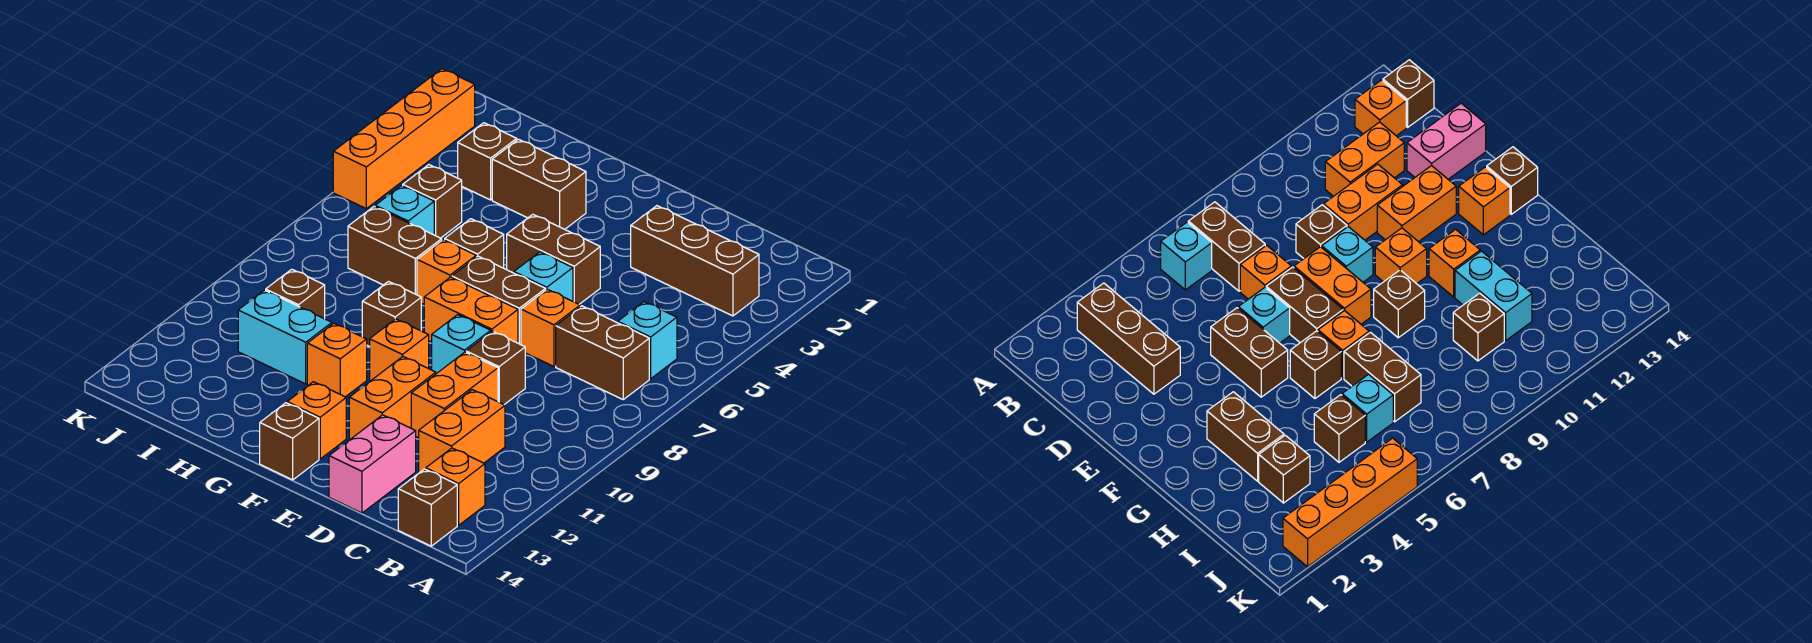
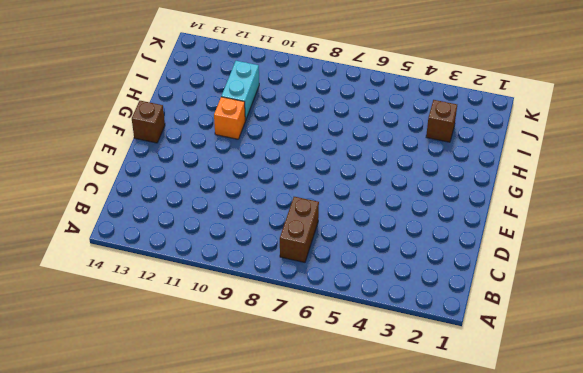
none -> brown brick B3:D3 level 1
none -> cyan brick B6 level 1
none -> orange brick B13 level 1
none -> brown brick B14 level 1

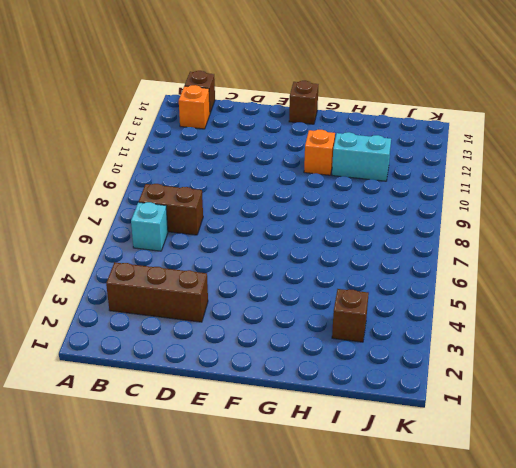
none -> orange brick C11:C12 level 1
none -> orange brick D7 level 1
none -> brown brick D9 level 1
none -> orange brick D10:D11 level 1

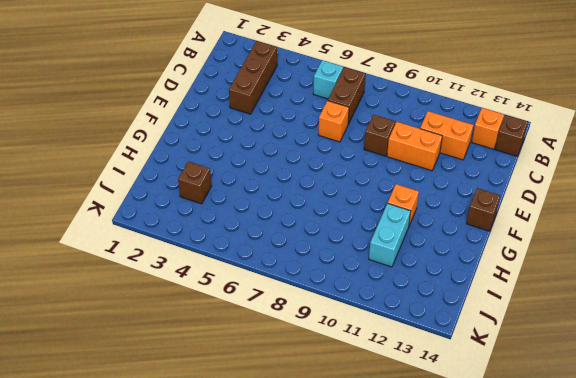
none -> pink brick D13:D14 level 1
none -> brown brick E5:F5 level 1
none -> cyan brick E6 level 1
none -> brown brick E7:F7 level 1

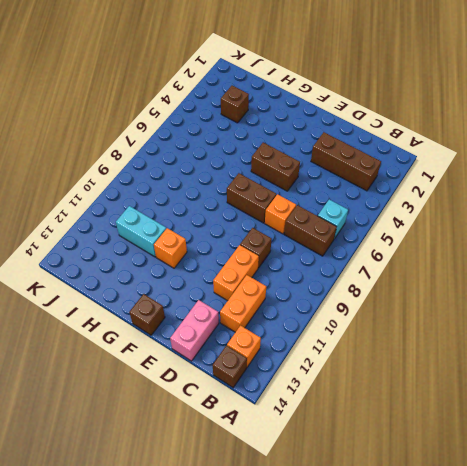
none -> cyan brick E6 level 1
none -> orange brick E8:F8 level 1
none -> cyan brick E9 level 1
none -> orange brick E11:E12 level 1

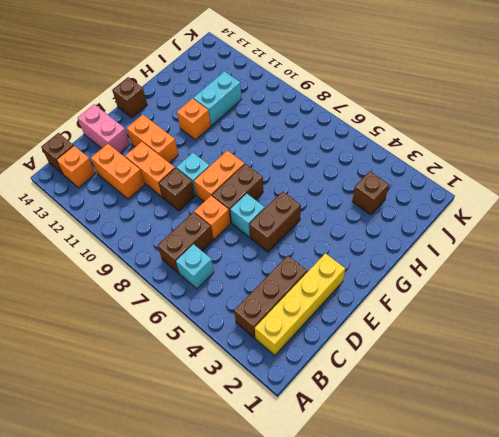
yellow brick B2:E2 level 1 -> none
none -> orange brick F10 level 1
none -> orange brick F13 level 1
none -> brown brick G3:H3 level 1
none -> brown brick G6 level 1

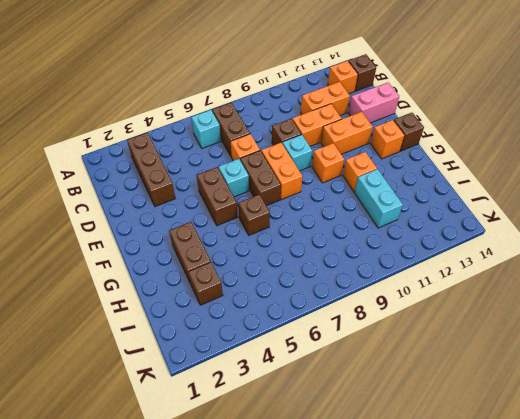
none -> orange brick G7 level 1
none -> brown brick G9 level 1
none -> brown brick H7:I7 level 1
none -> brown brick I5 level 1

